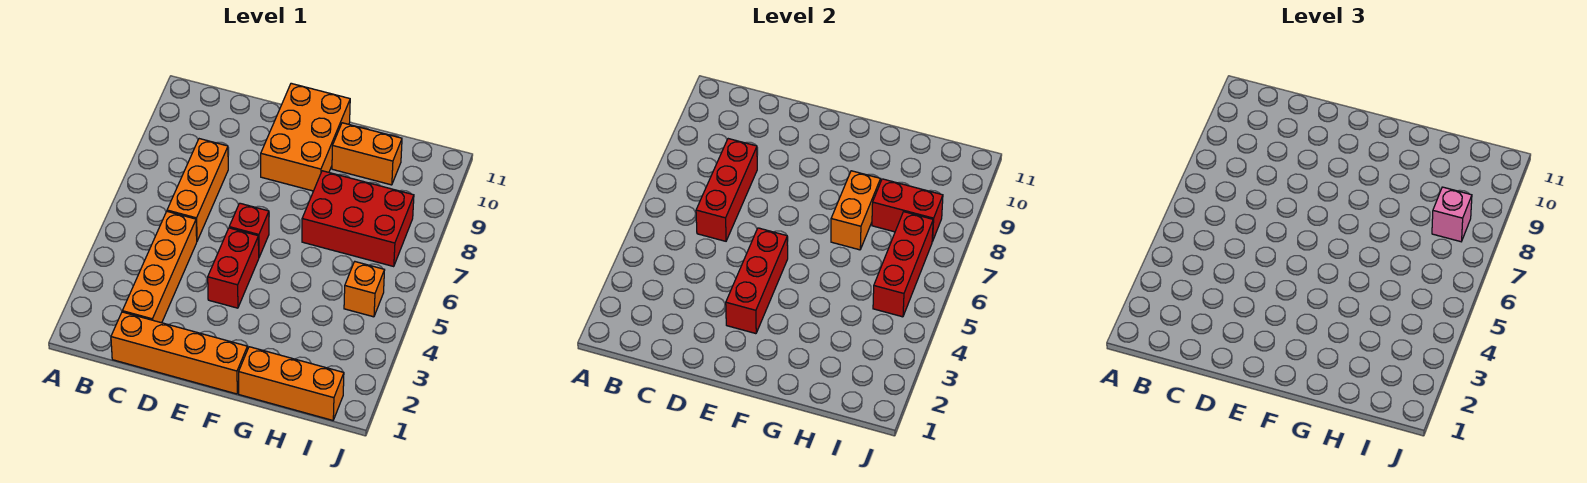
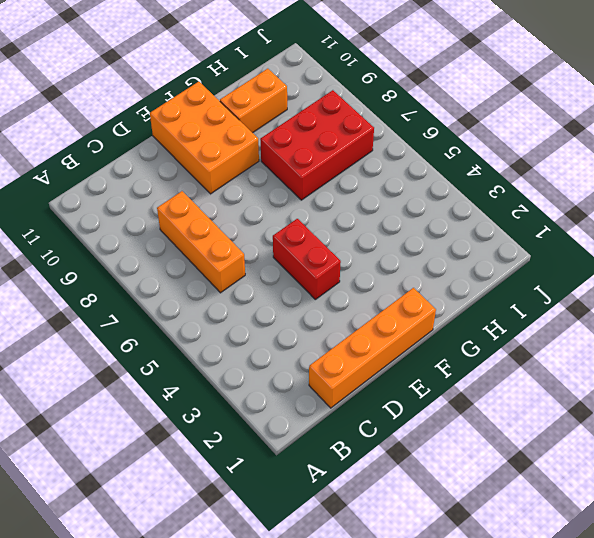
none -> orange brick C2:C5 level 1
none -> red brick E6 level 1
none -> orange brick G1:I1 level 1

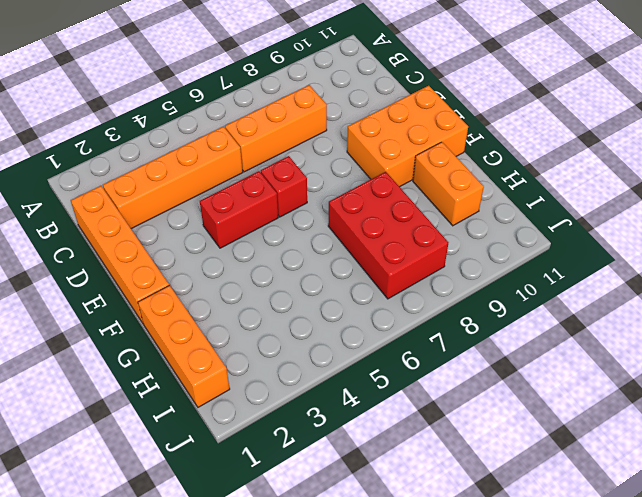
none -> orange brick I5 level 1
none -> red brick C6:C8 level 2
none -> red brick E3:E5 level 2

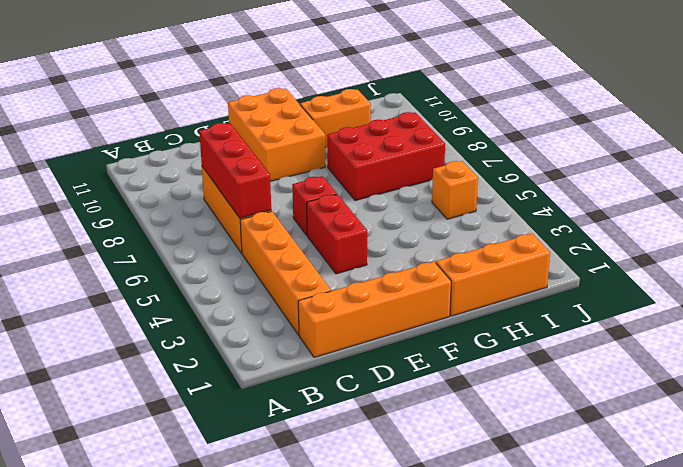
none -> red brick E3:E5 level 2
none -> orange brick G7:G8 level 2
none -> red brick H8:I8 level 2

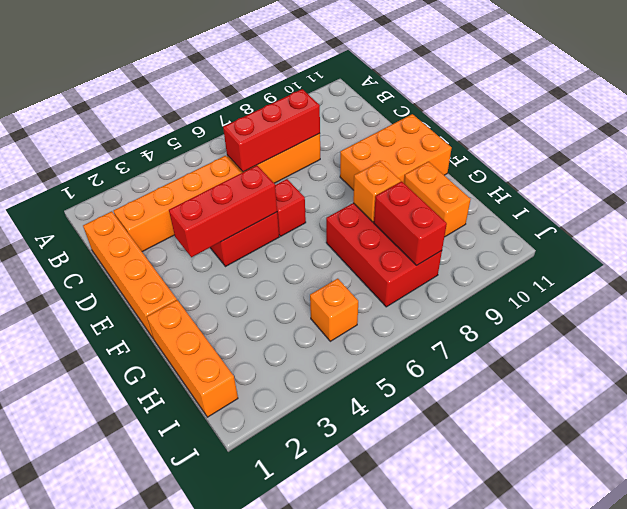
orange brick G8 level 2 -> orange brick G7:G8 level 2
none -> red brick I5:I7 level 2
none -> pink brick I8 level 3

